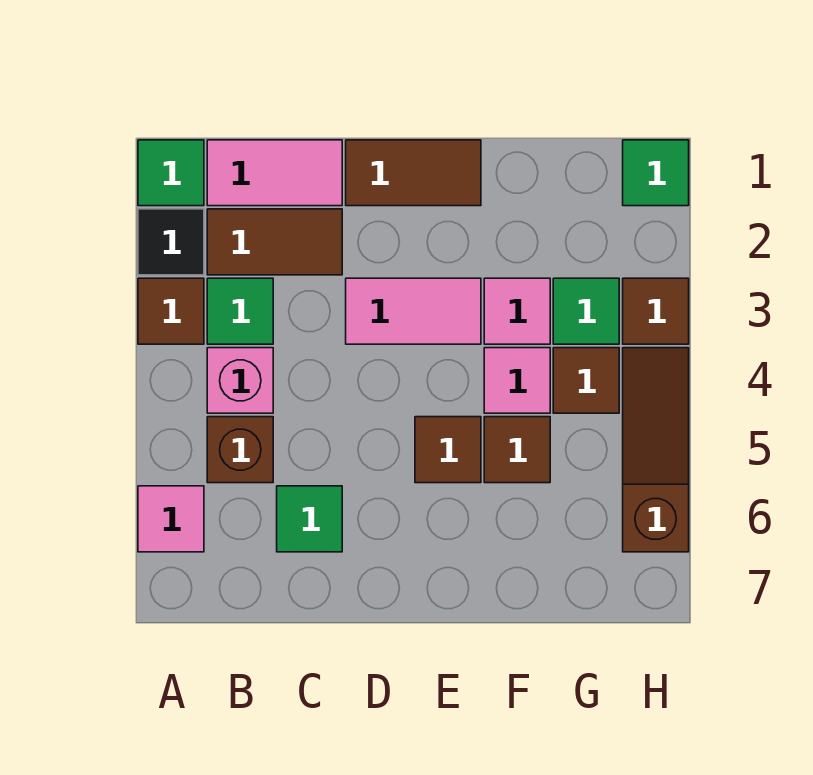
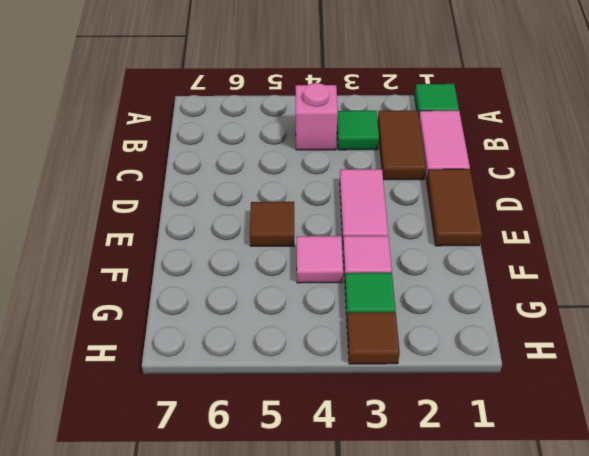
none -> black tile A2 level 1
none -> brown tile A3 level 1
none -> pink tile A6 level 1

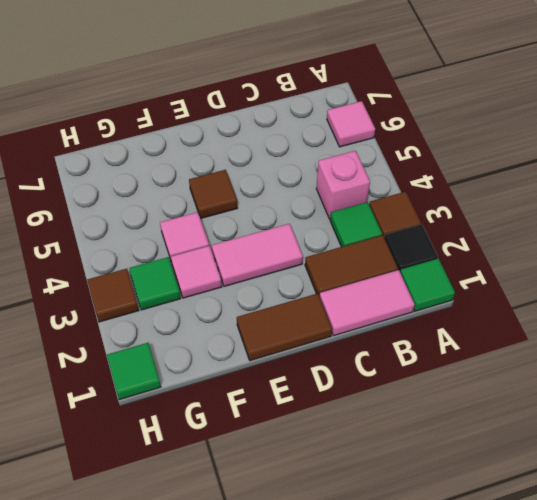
none -> brown brick B5 level 1
none -> green tile C6 level 1
none -> brown tile F5 level 1

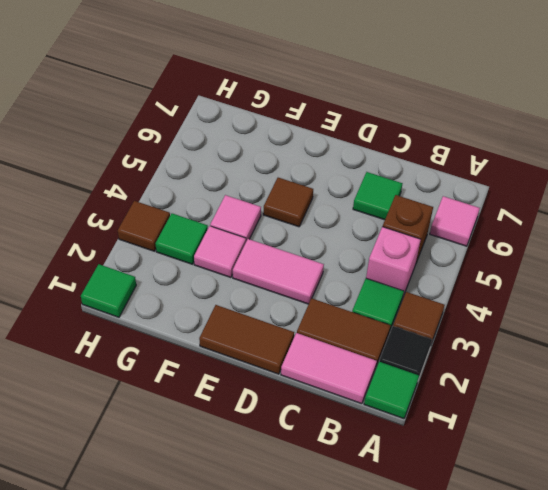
none -> brown tile F5 level 1
none -> brown tile G4 level 1
none -> brown slope H4:H6 level 1 top 6

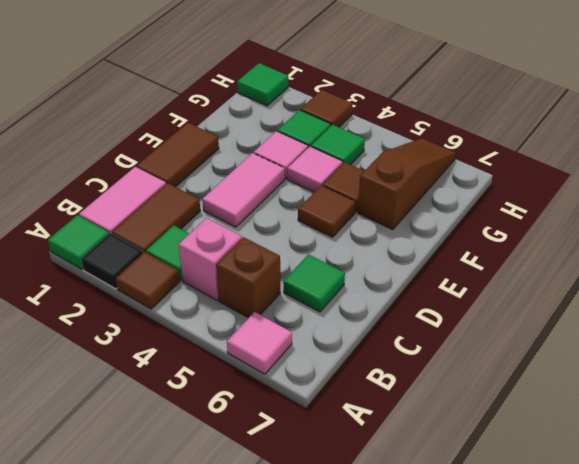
brown slope F6:H6 level 1 top F -> brown slope H4:H6 level 1 top 6
green tile G4 level 1 -> brown tile G4 level 1

